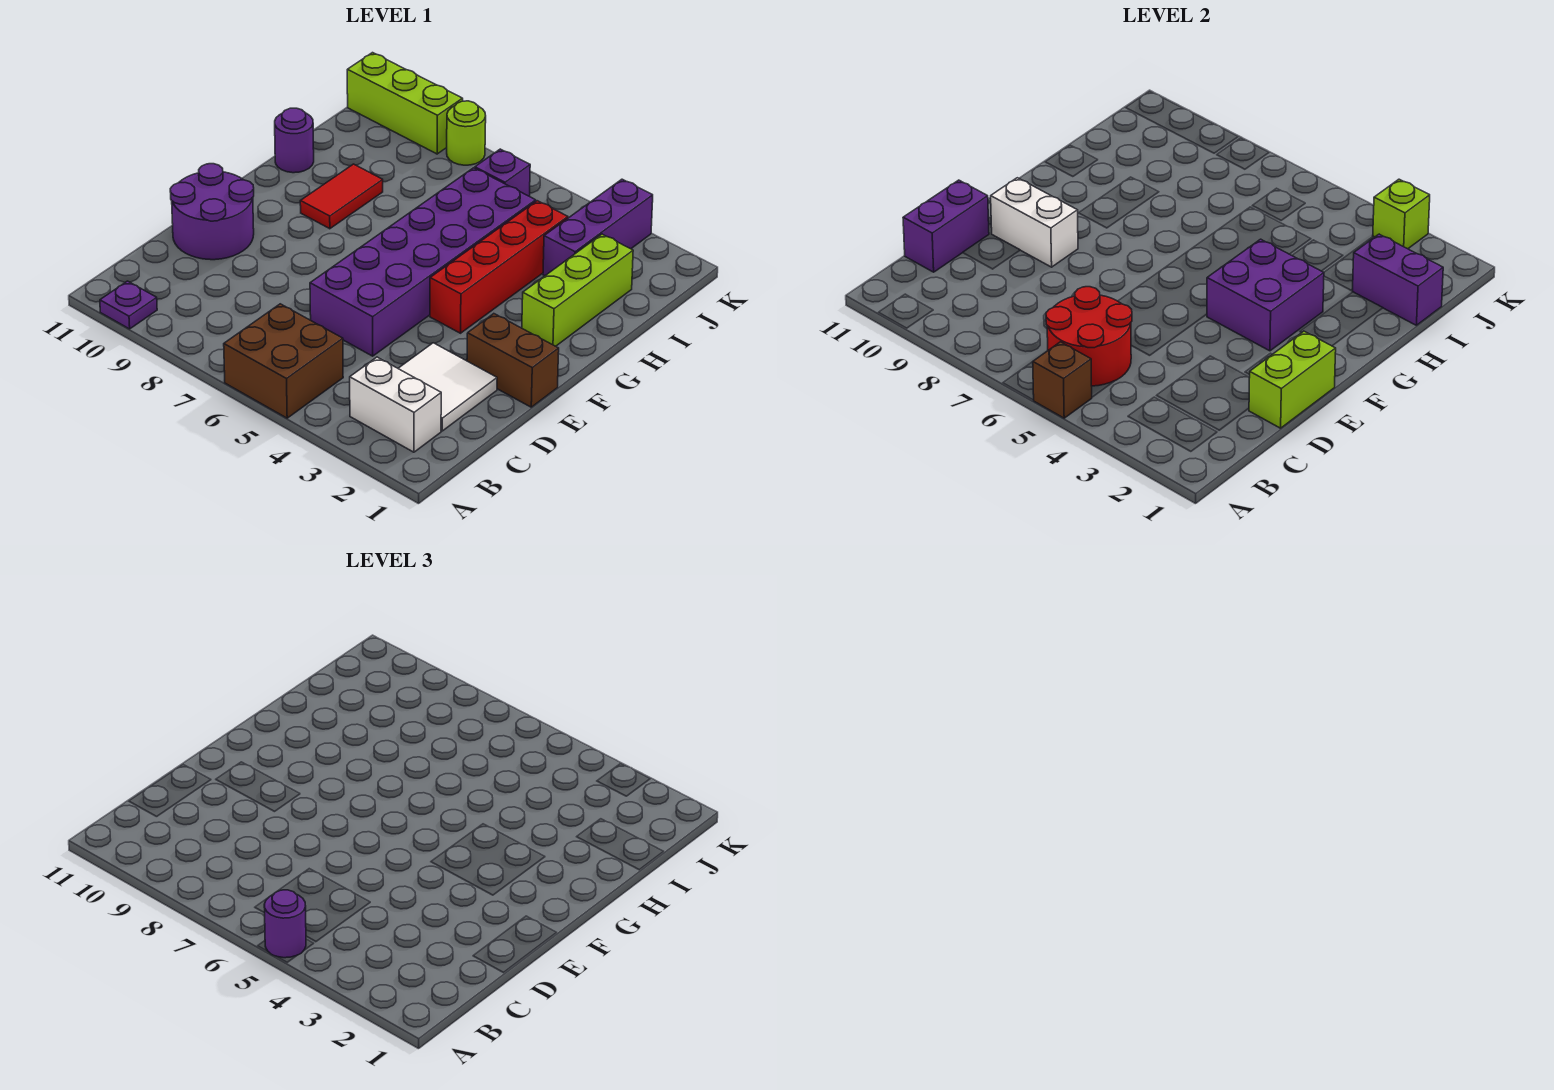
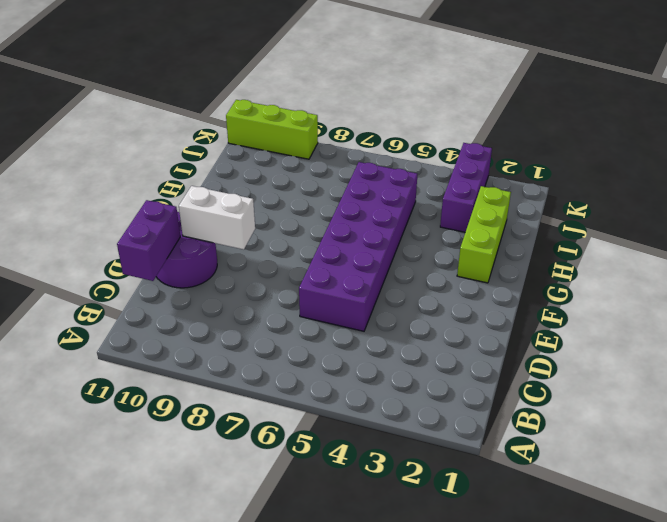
none -> brown brick A5:B6 level 1
none -> purple plate A10 level 1
none -> white brick B2:B3 level 1

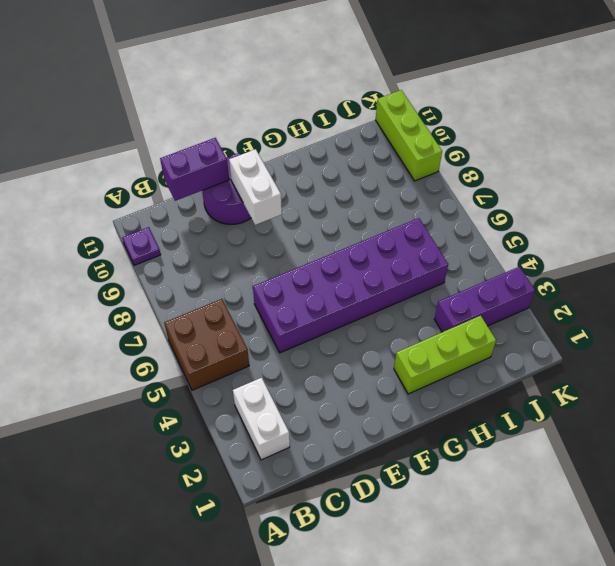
none -> white tile C2:D3 level 1
none -> brown brick E1:E2 level 1
none -> red brick F4:I4 level 1

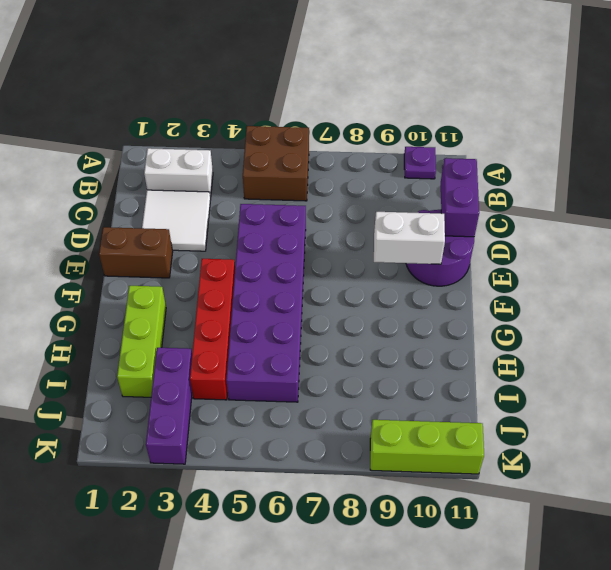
none -> red tile G9:H9 level 1
none -> purple round brick H11 level 1
none -> purple brick J6 level 1

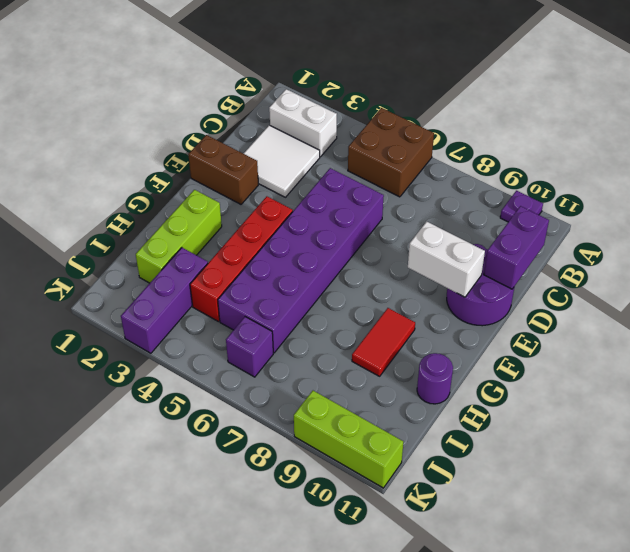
none -> lime round brick K8 level 1
none -> brown brick A5 level 2
none -> red round brick B5:C6 level 2

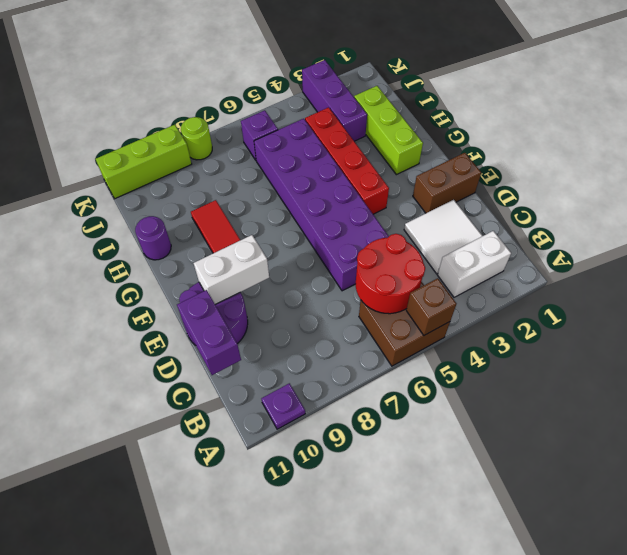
none -> lime brick D1:E1 level 2
none -> purple brick F3:G4 level 2
none -> purple brick I1:I2 level 2

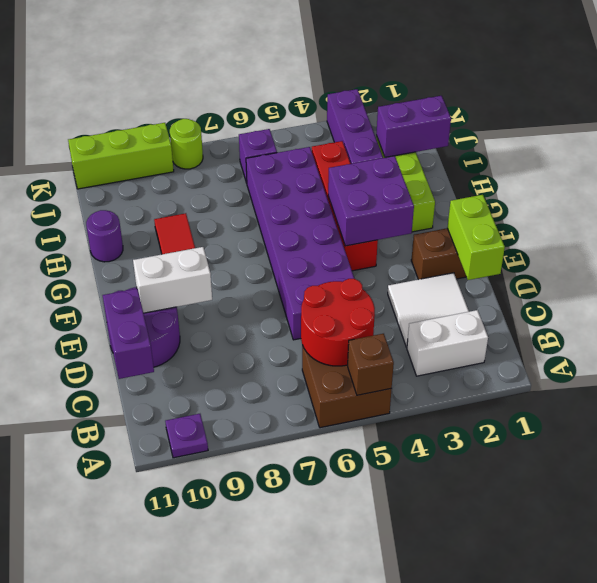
none -> lime brick K3 level 2
none -> purple round brick A5 level 3

